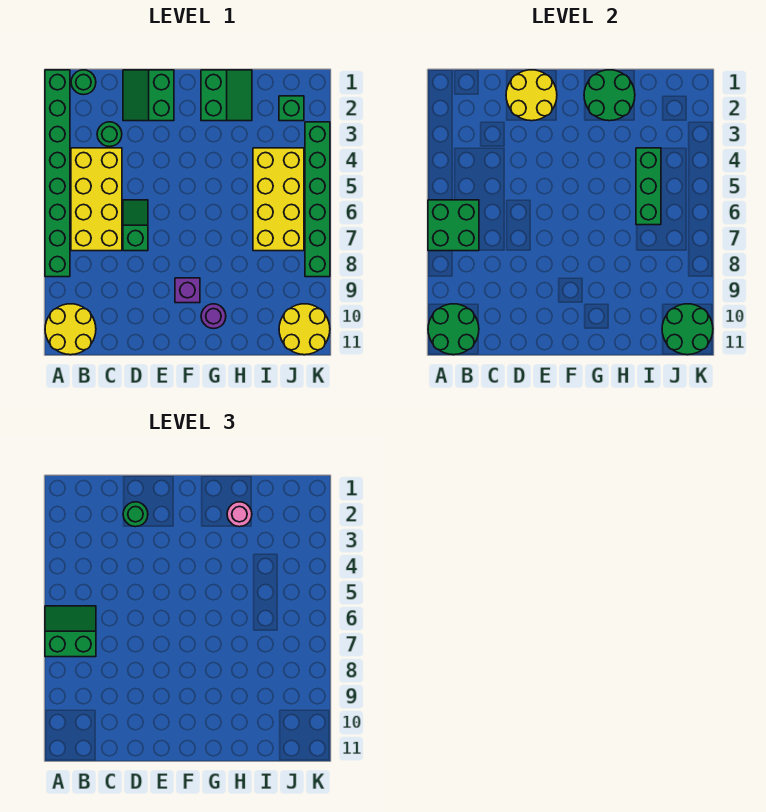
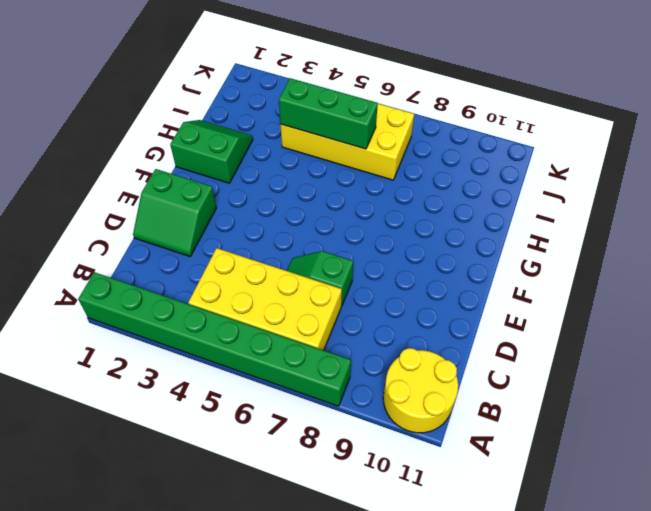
none -> green round brick B1 level 1
none -> green round brick C3 level 1
none -> purple brick F9 level 1

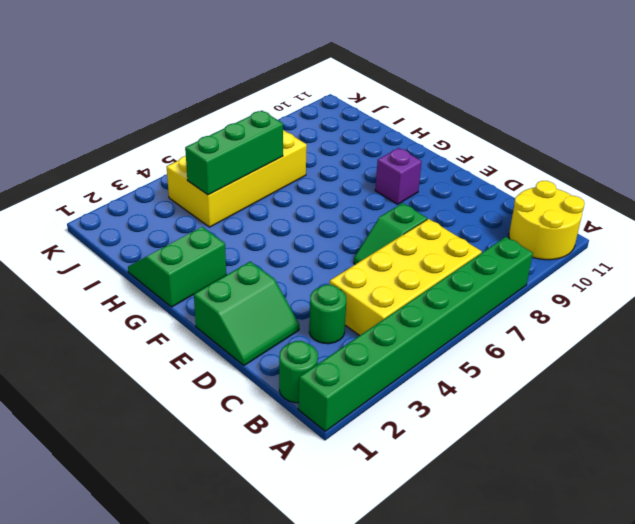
none -> purple round brick G10 level 1
none -> green brick J2 level 1
none -> yellow round brick J10:K11 level 1

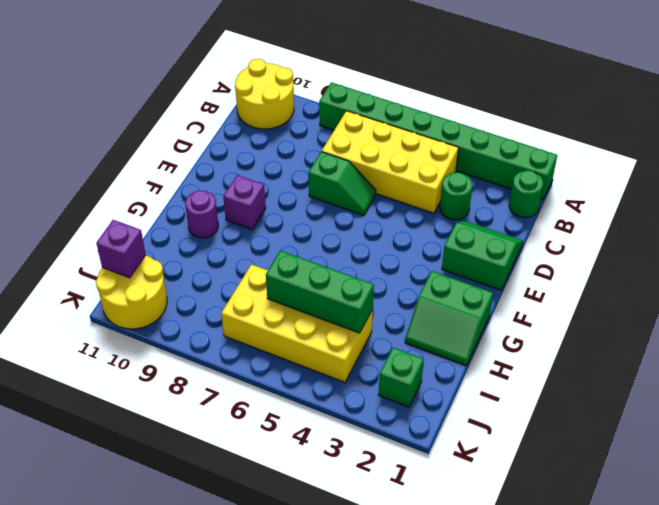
purple brick J11 level 2 -> green round brick J10:K11 level 2
none -> green brick K3:K8 level 1
none -> green brick A6:B7 level 2
none -> green round brick A10:B11 level 2

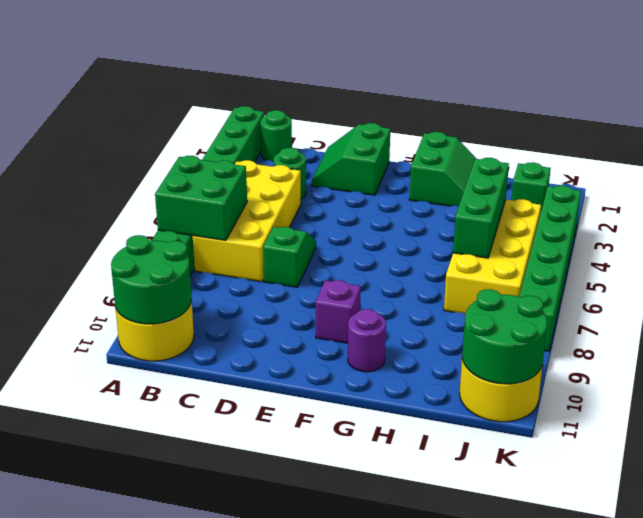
none -> yellow round brick D1:E2 level 2
none -> green round brick G1:H2 level 2
none -> green slope A6:B7 level 3 top 7

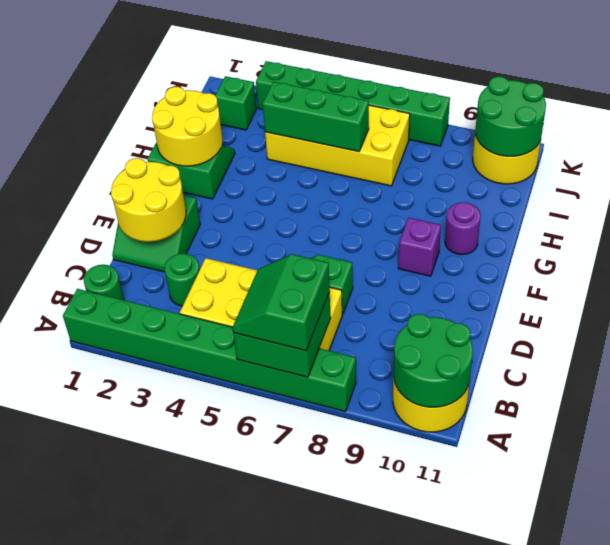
yellow round brick G1:H2 level 2 -> green round brick G1:H2 level 2
none -> green round brick D2 level 3
none -> pink round brick H2 level 3

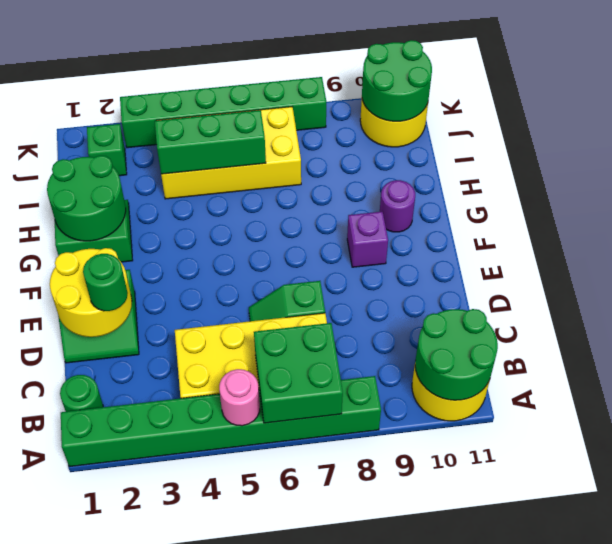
pink round brick A5 level 2 -> pink round brick H2 level 3
none -> green round brick C3 level 1
none -> green slope A6:B7 level 3 top 7

